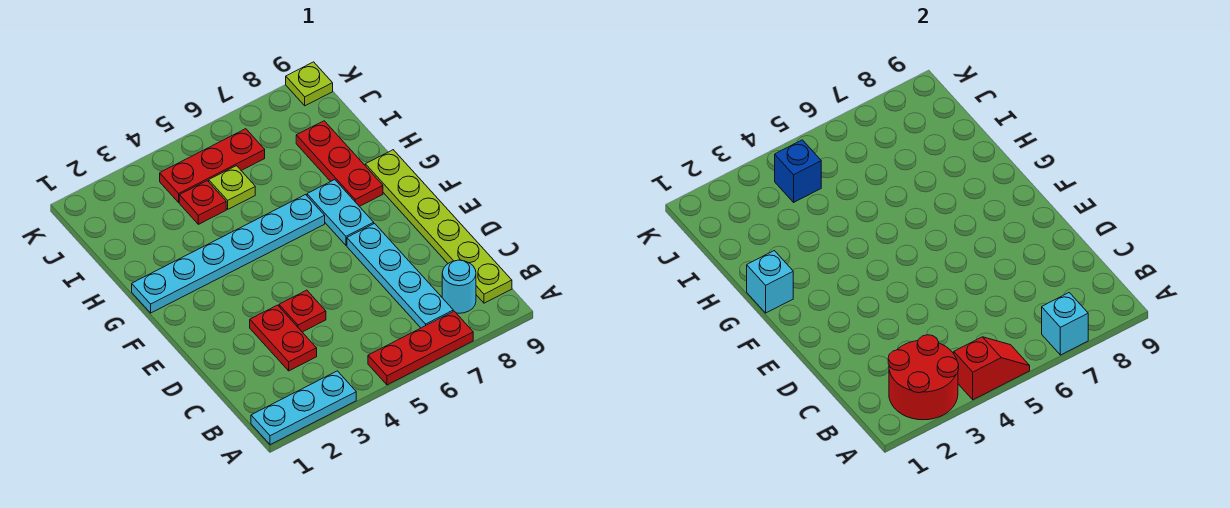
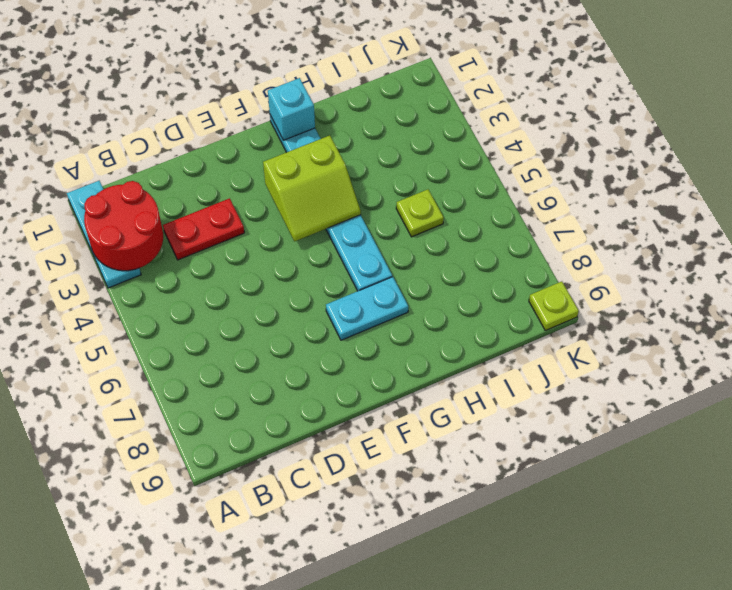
lime slope F3:G4 level 2 top 3 -> none
none -> red plate A5:A7 level 1
none -> cyan plate B7:E7 level 1
none -> cyan round brick B8 level 1

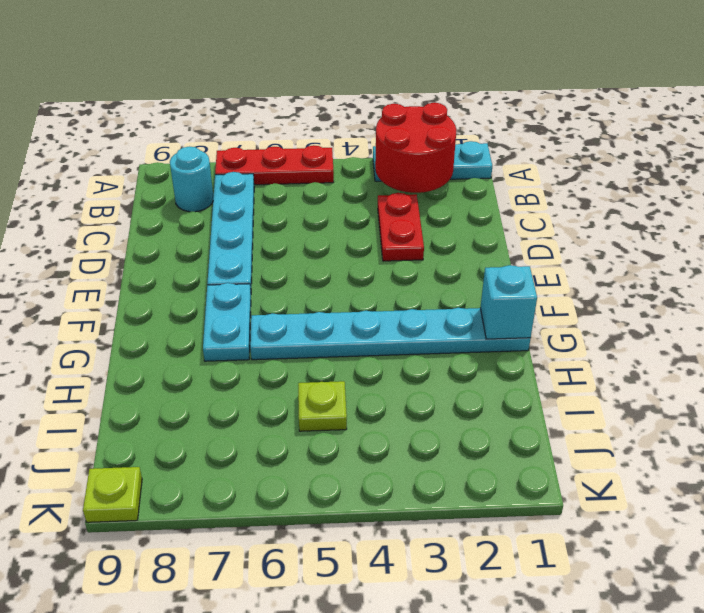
none -> lime plate B9:G9 level 1
none -> red plate D4 level 1
none -> red plate G8:I8 level 1

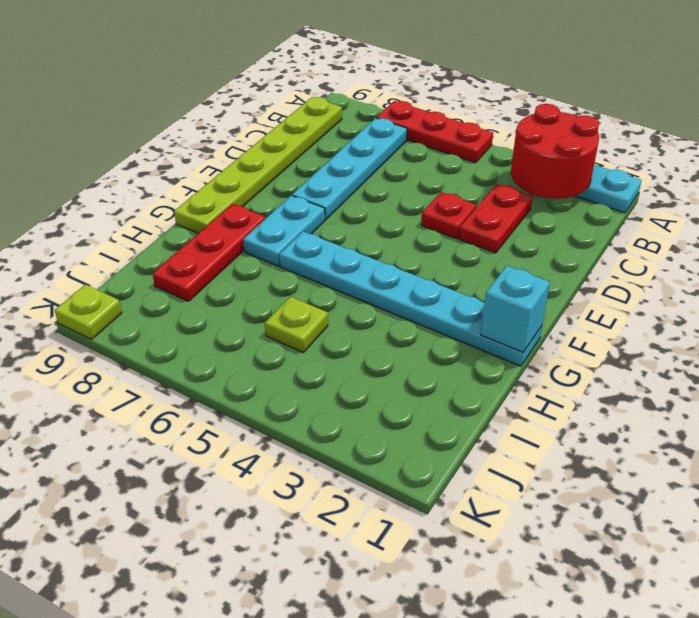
none -> cyan round brick B8 level 1
none -> red plate I4 level 1
none -> red plate J4:J6 level 1

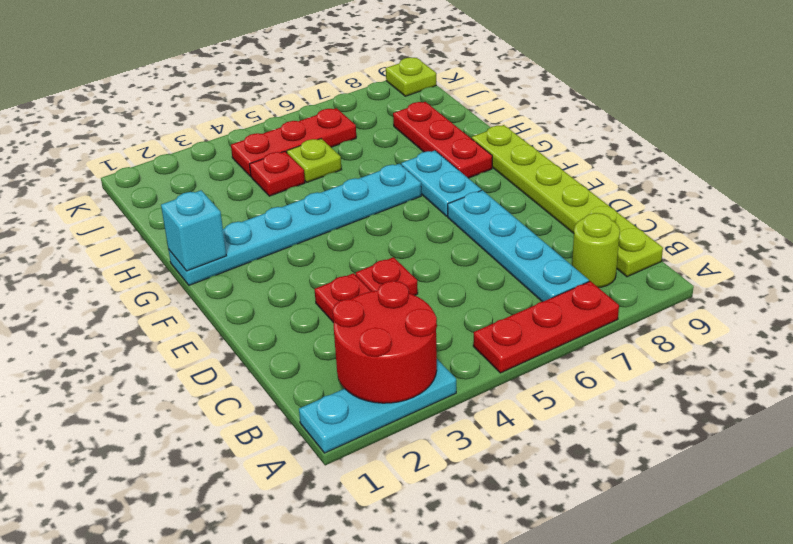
lime round brick B8 level 1 -> cyan round brick B8 level 1
none -> red slope A4:A5 level 2 top 4
none -> cyan brick A7 level 2
none -> blue brick J4 level 2

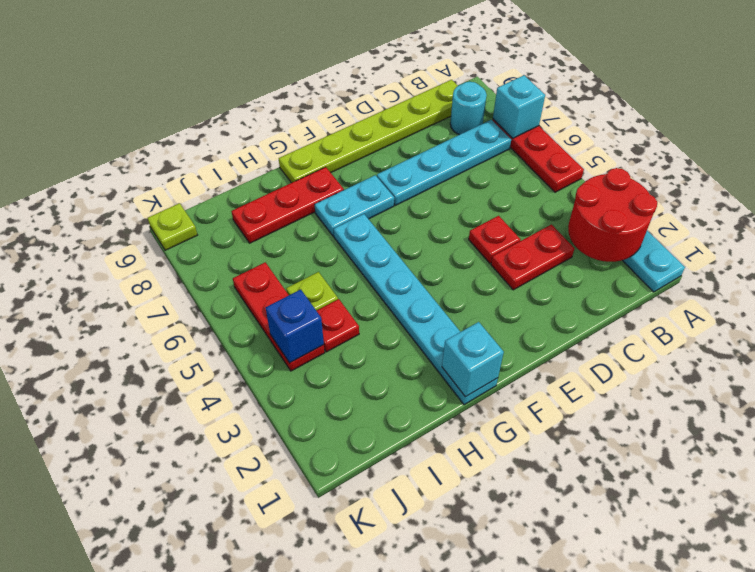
none -> red slope A4:A5 level 2 top 4

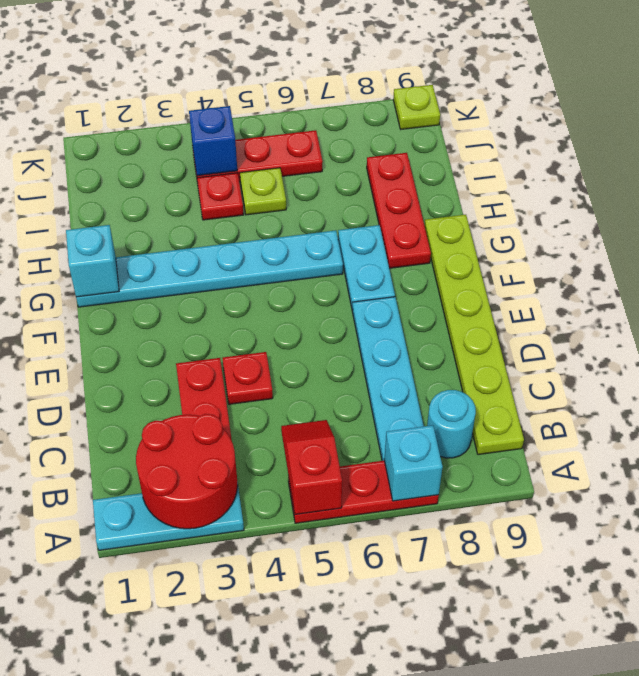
red slope A5:B5 level 2 top A -> red slope A4:A5 level 2 top 4

